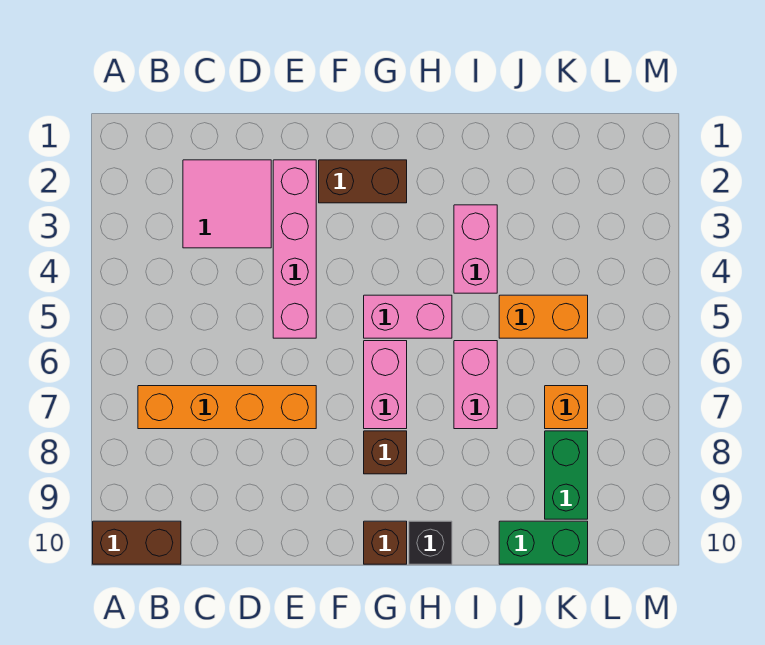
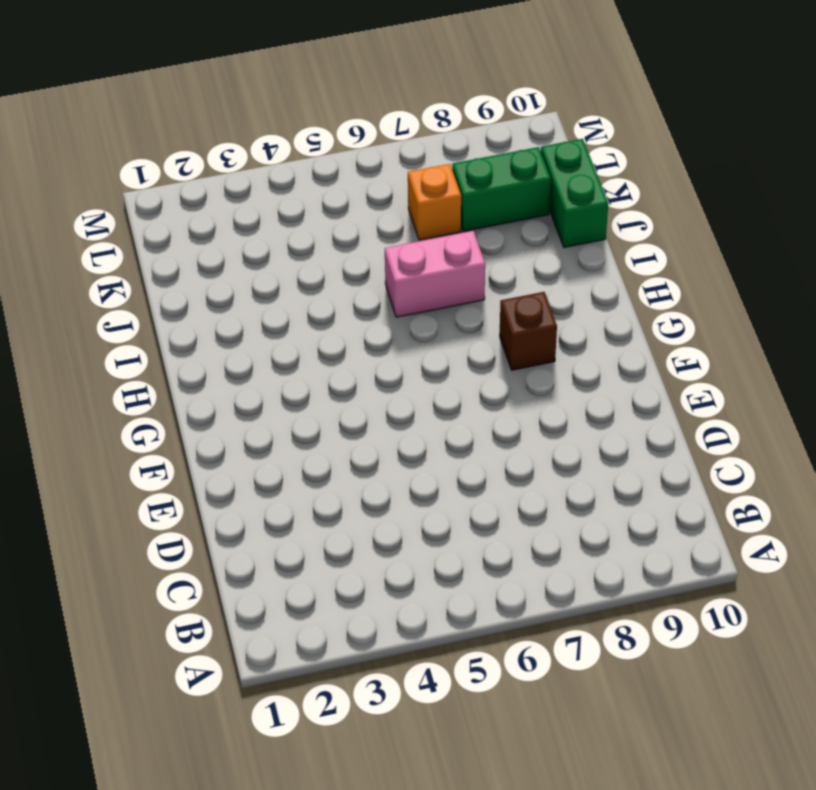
none -> brown brick A10:B10 level 1
none -> orange brick B7:E7 level 1
none -> pink tile C2:D3 level 1

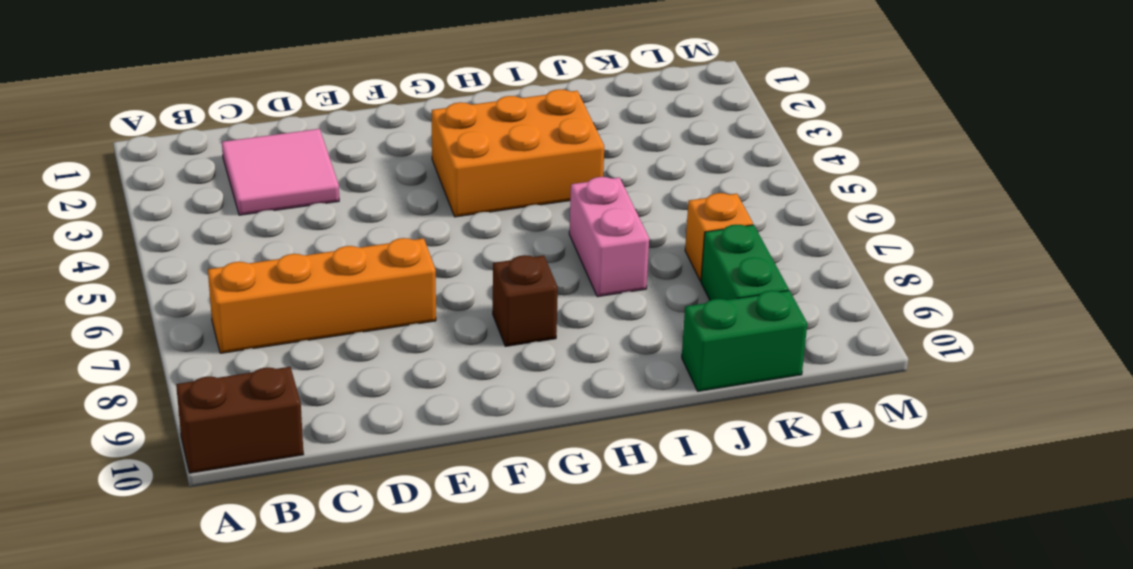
orange brick G3:I4 level 1 -> pink brick I3:I4 level 1
none -> pink brick E2:E5 level 1
none -> brown brick F2:G2 level 1
none -> pink brick G5:H5 level 1

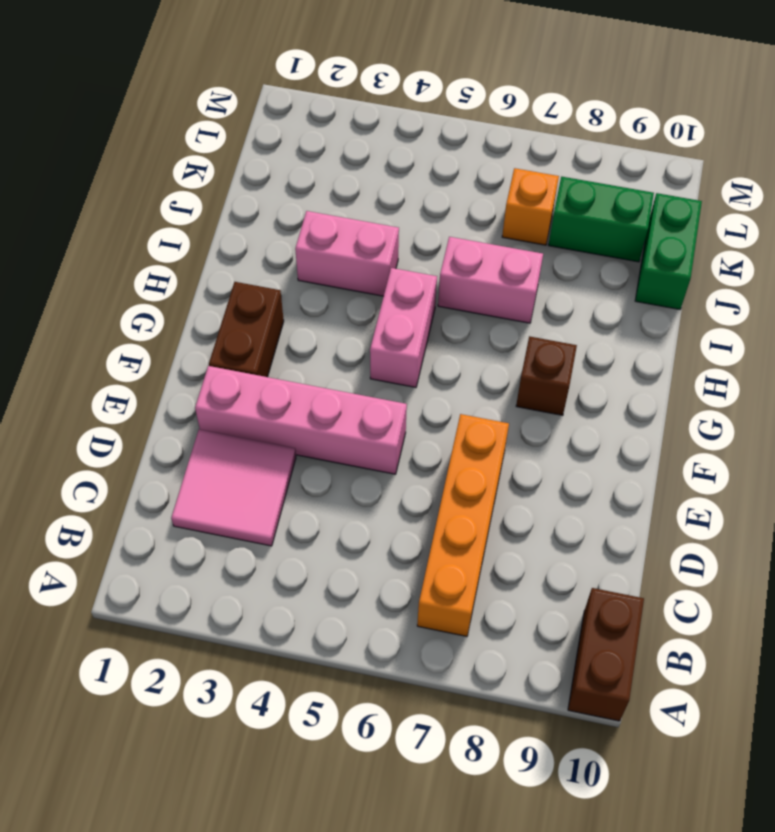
none -> pink brick G6:G7 level 1
none -> brown brick G10 level 1
none -> black brick H10 level 1

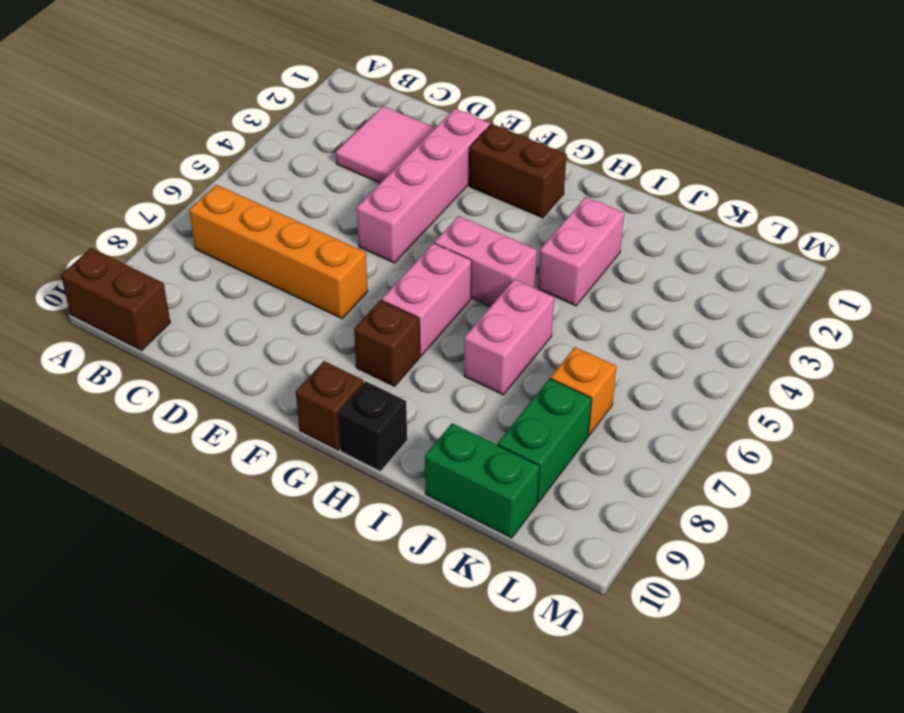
none -> orange brick J5:K5 level 1

